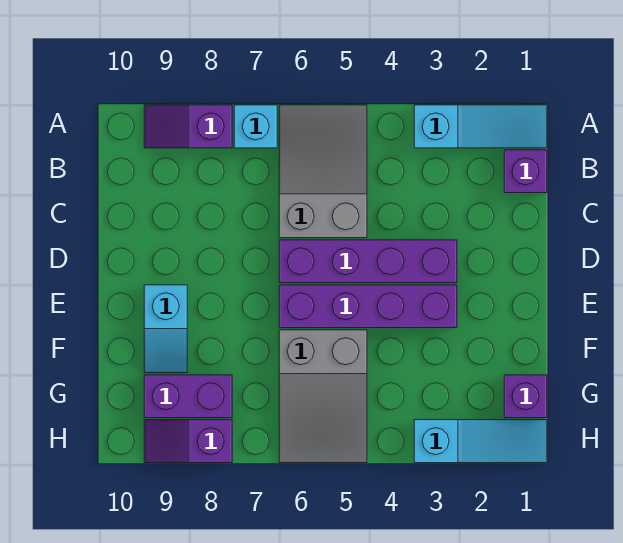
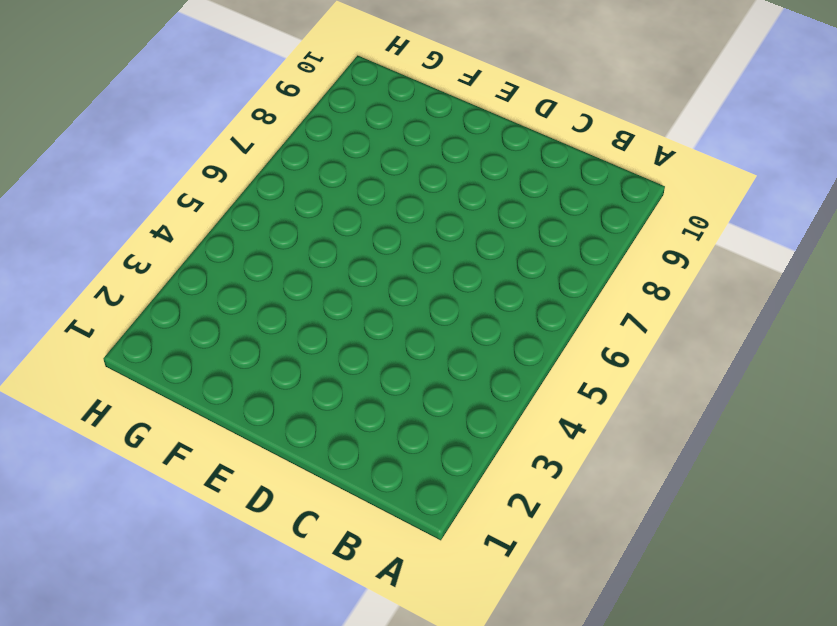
none -> cyan slope A1:A3 level 1 top 3
none -> grey slope A5:C6 level 1 top C
none -> cyan brick A7 level 1

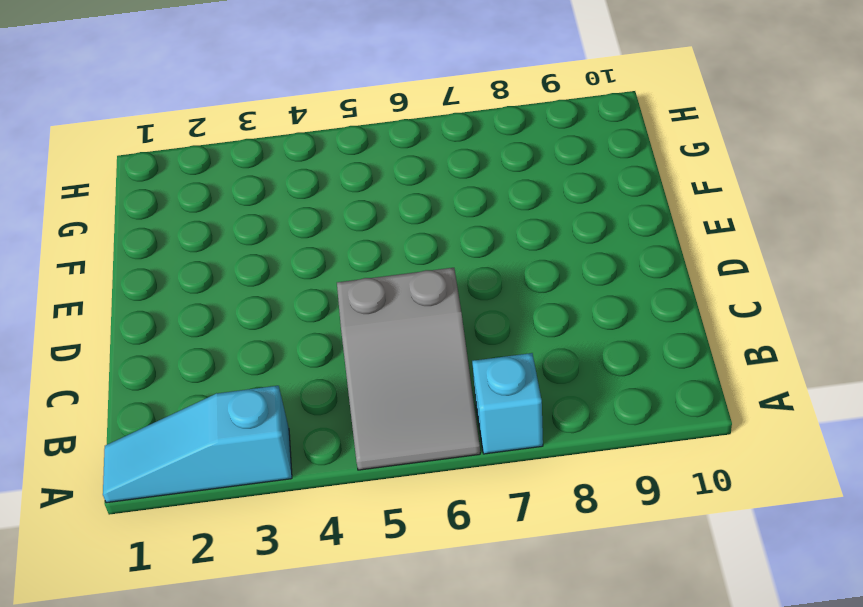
none -> purple slope A8:A9 level 1 top 8
none -> purple brick B1 level 1
none -> purple brick D3:D6 level 1

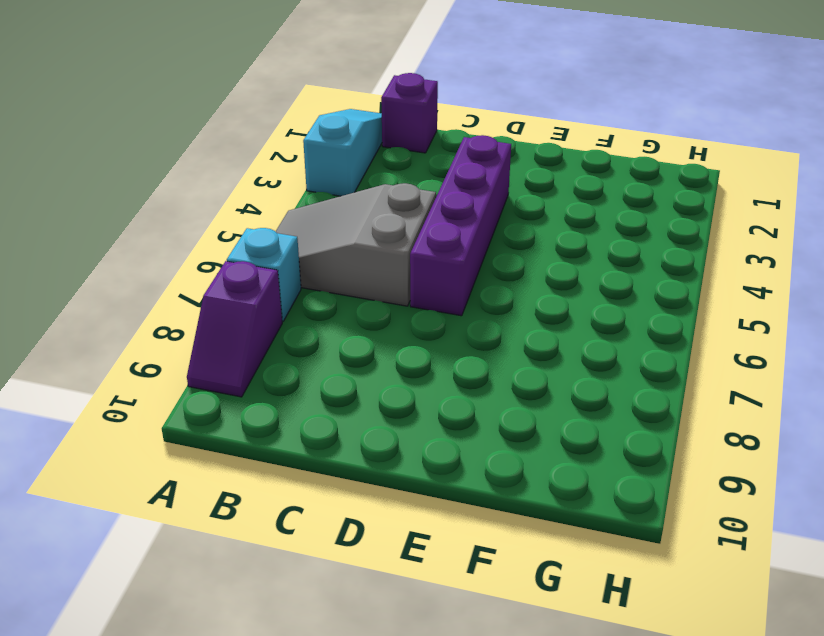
none -> purple brick E3:E6 level 1
none -> cyan slope E9:F9 level 1 top E
none -> grey slope F5:H6 level 1 top F

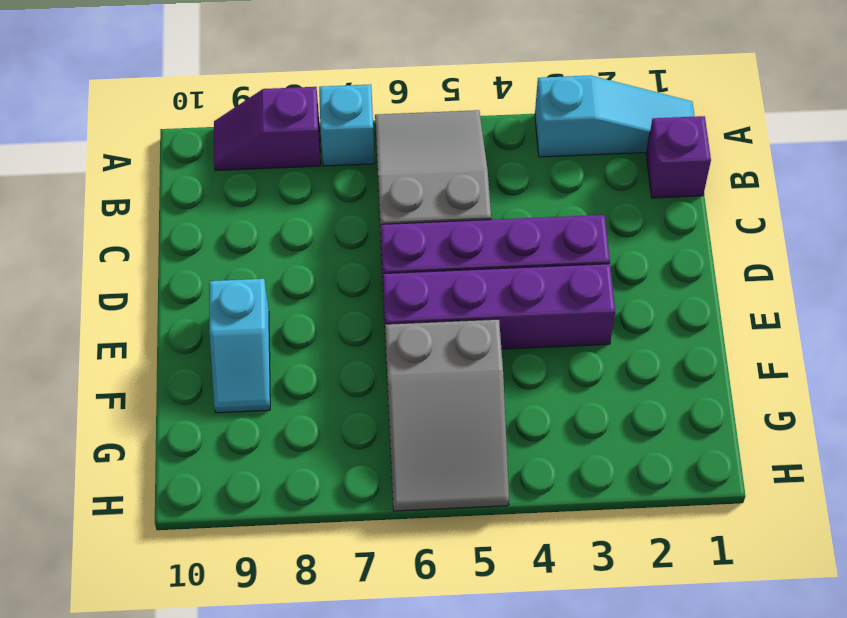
none -> purple brick G1 level 1
none -> purple brick G8:G9 level 1
none -> cyan slope H1:H3 level 1 top 3

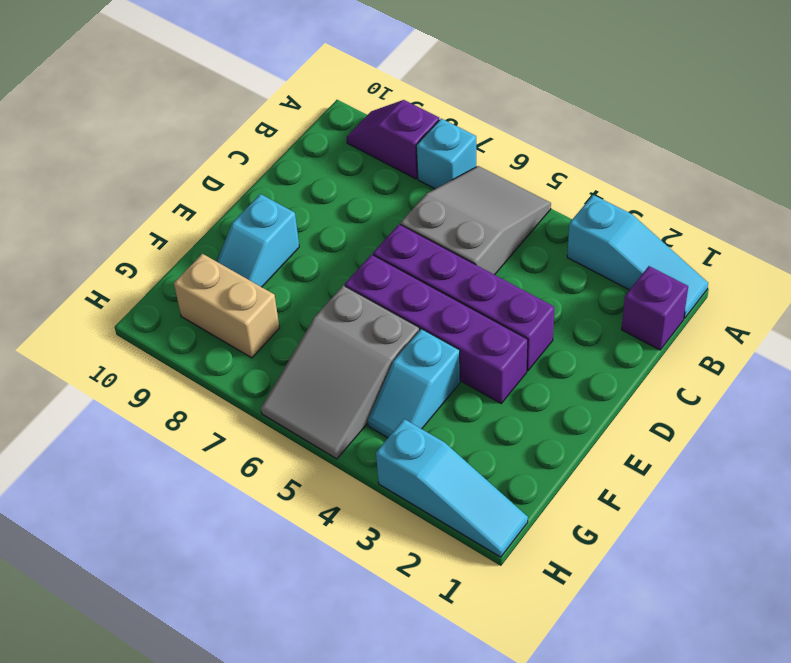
cyan slope F4:G4 level 1 top F -> none
tan brick G8:G9 level 1 -> purple brick G8:G9 level 1
none -> purple brick G1 level 1
none -> purple slope H8:H9 level 1 top 8

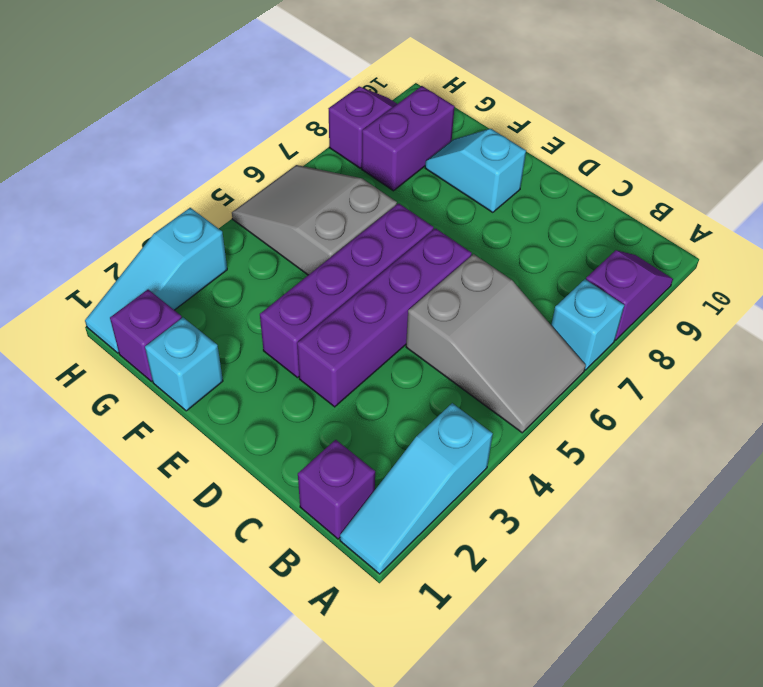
cyan brick F1 level 1 -> none

